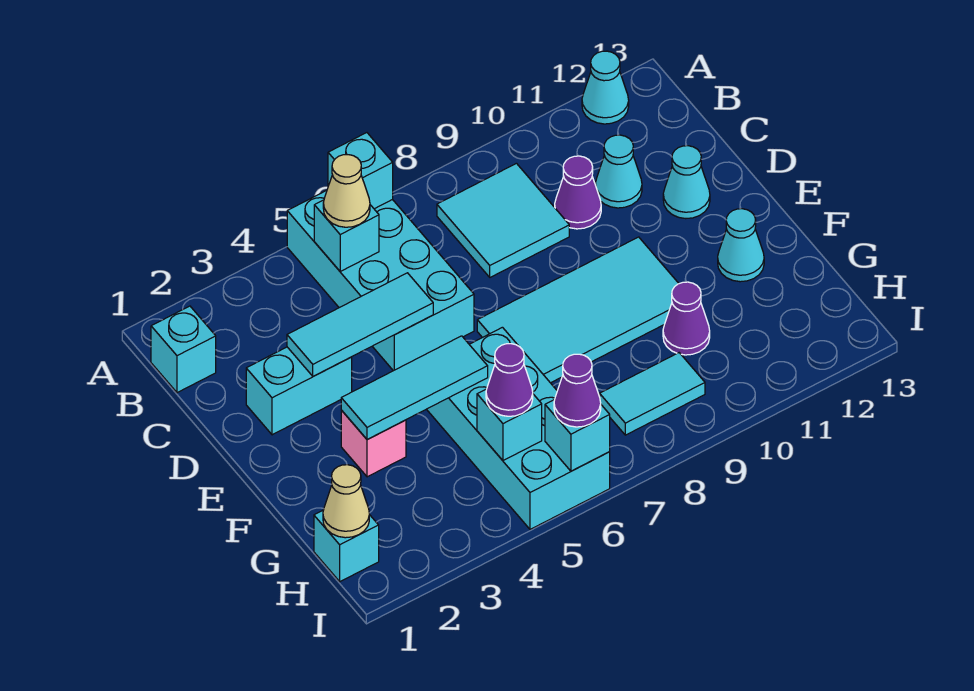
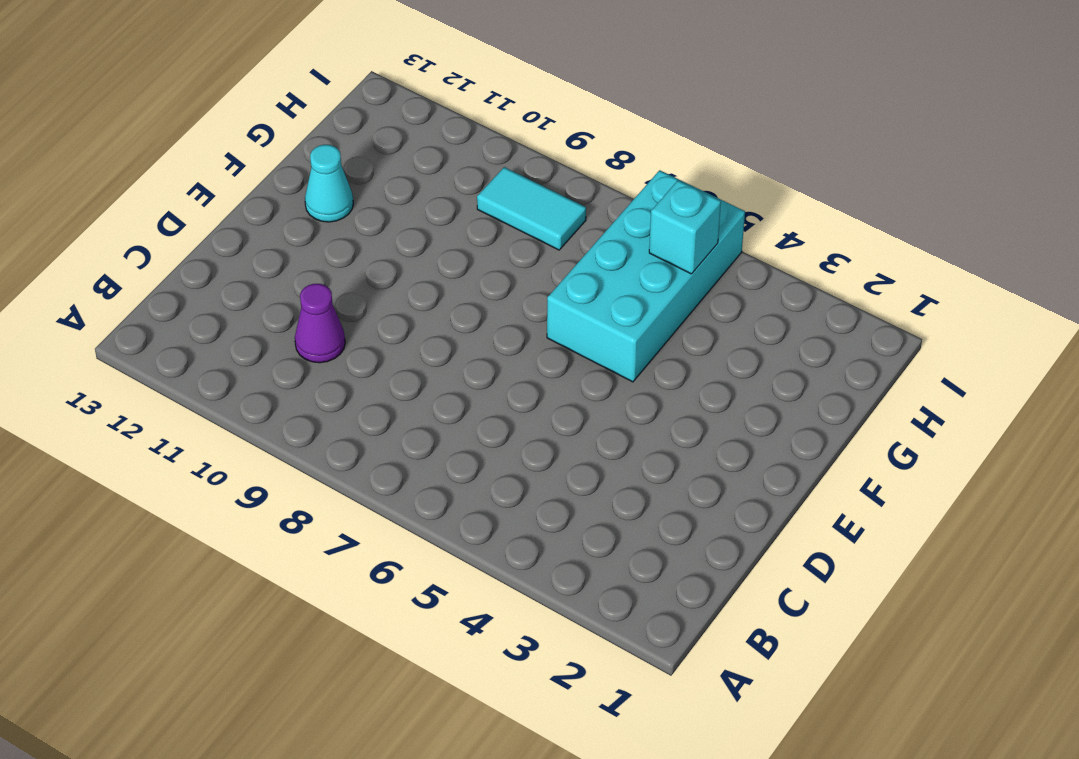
none -> cyan brick A5:D6 level 1
none -> cyan cone A12 level 1
none -> cyan brick B1 level 1

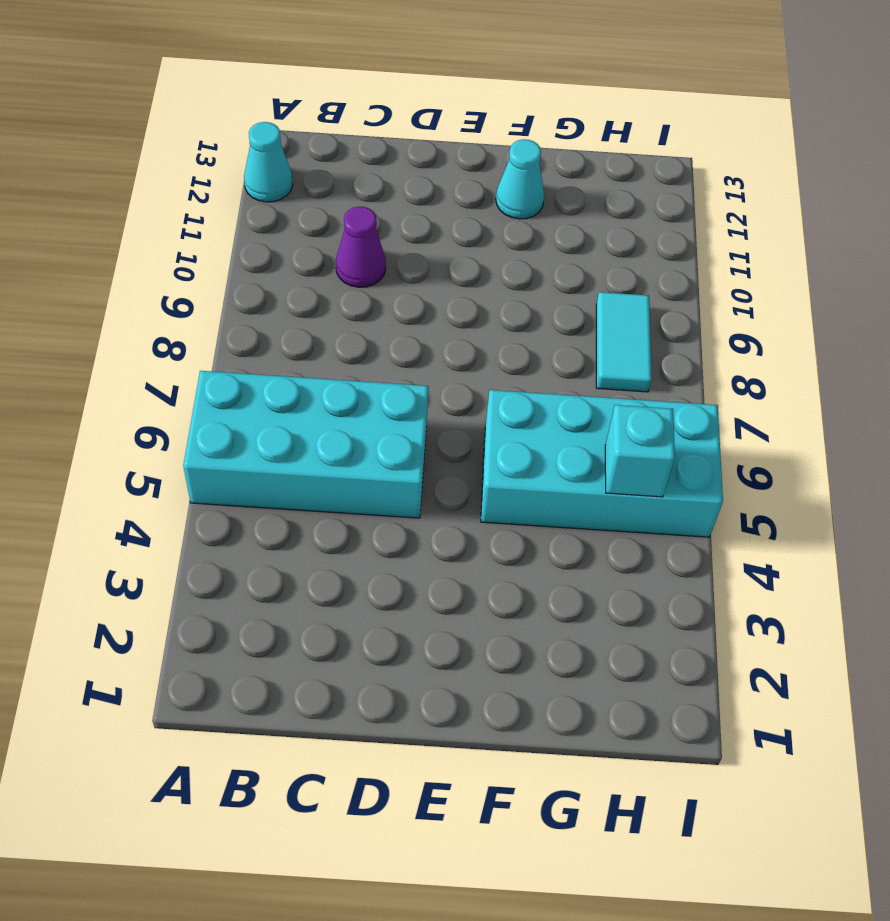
none -> cyan brick B1 level 1
none -> cyan tile B8:C9 level 1
none -> cyan cone C11 level 1

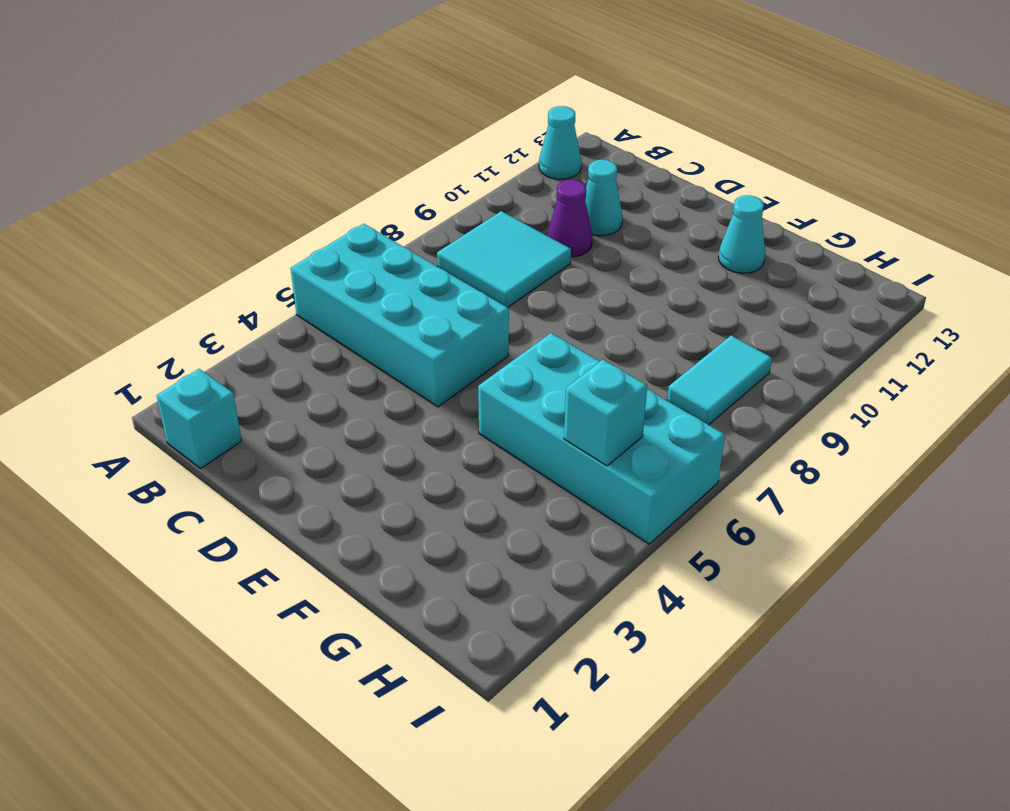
none -> cyan brick D2:D3 level 1
none -> cyan cone D12 level 1
none -> cyan tile E7:F10 level 1

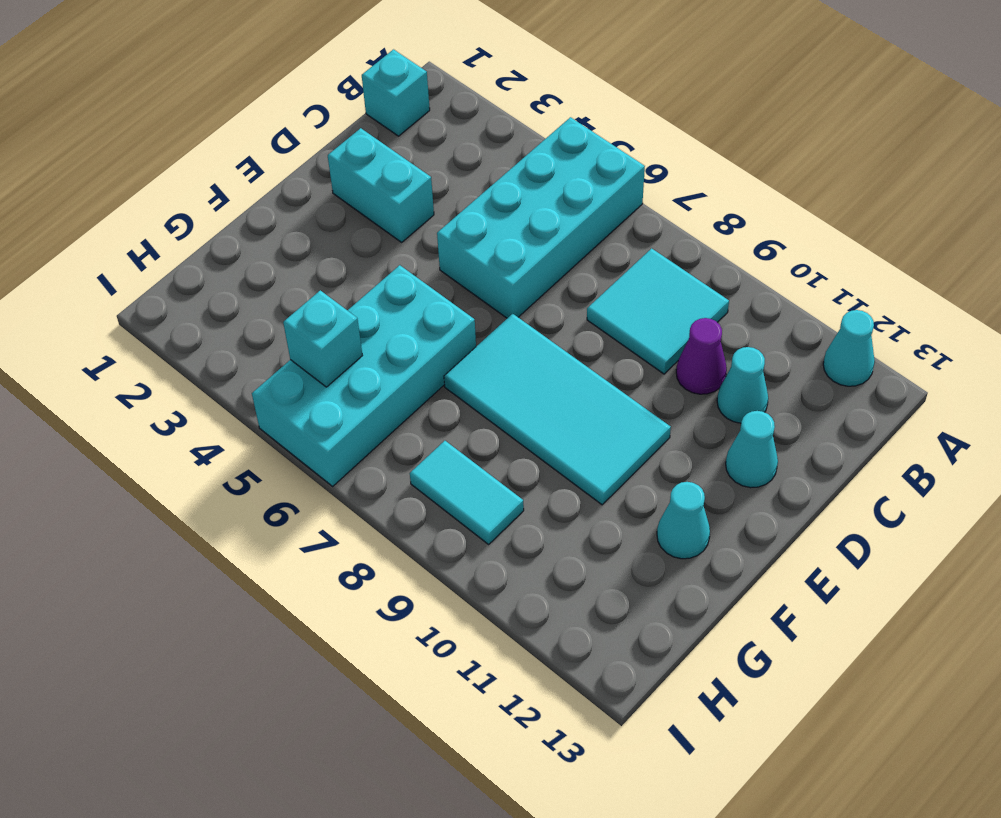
none -> pink brick F3 level 1
none -> purple cone G10 level 1
none -> cyan brick H1 level 1

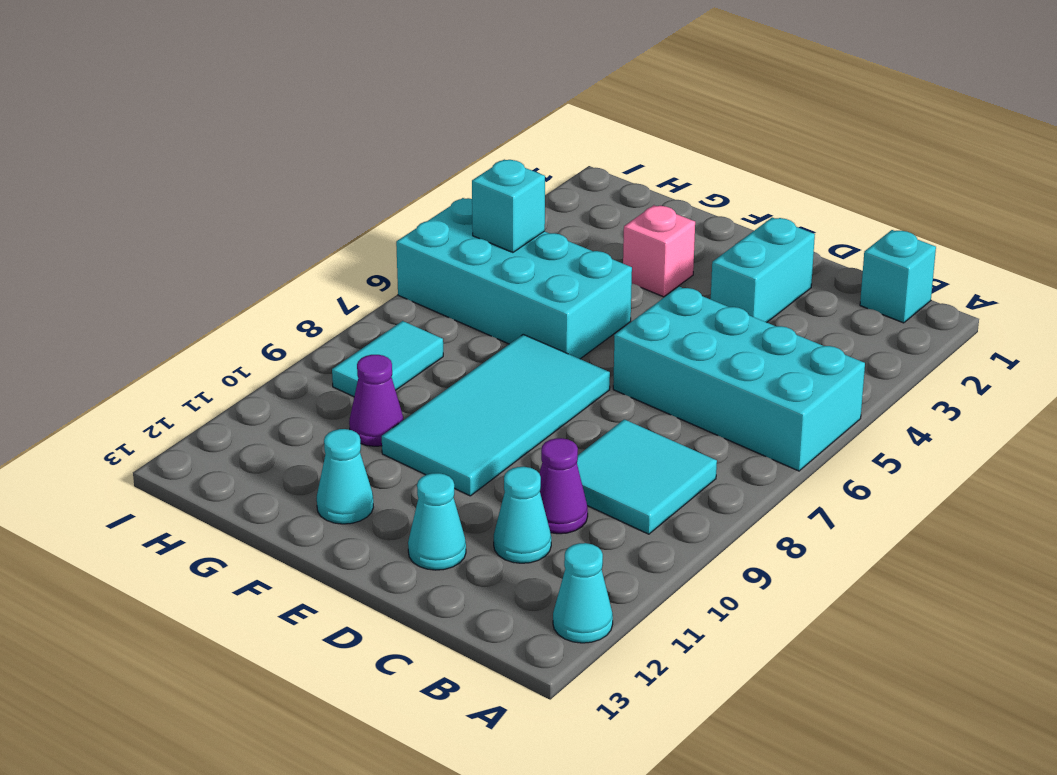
none -> cyan brick H1 level 1
none -> cyan brick A6 level 2
none -> cyan brick B5 level 2

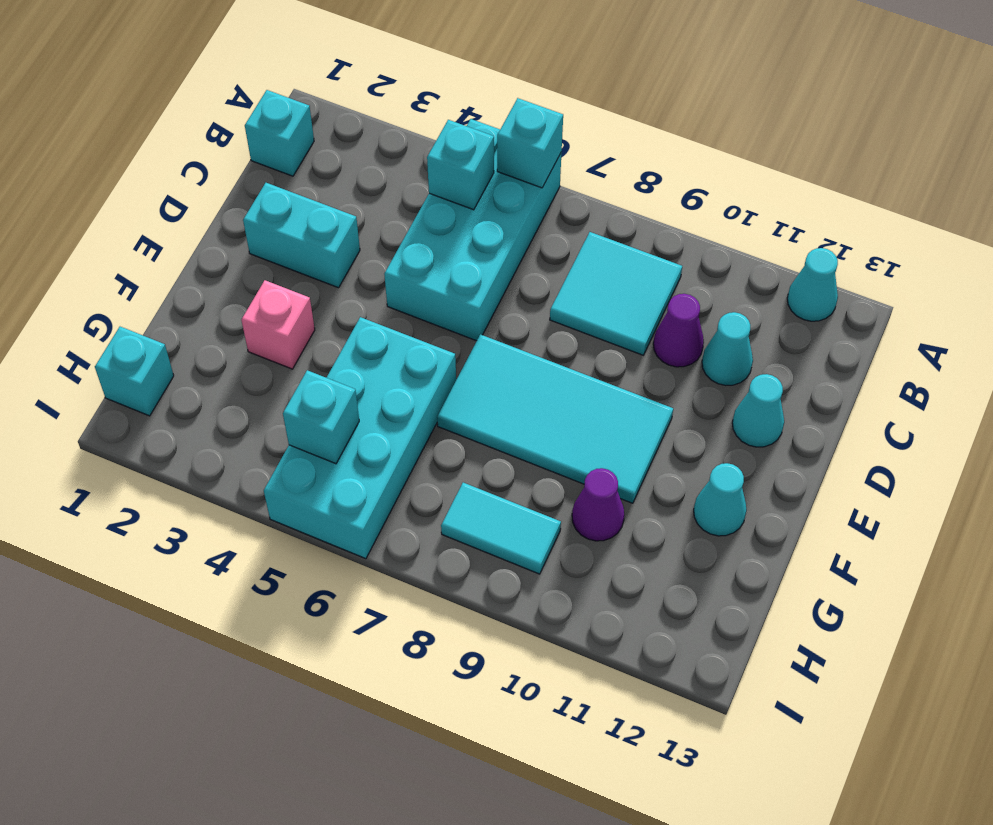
none -> cyan tile D3:D5 level 2
none -> cyan tile F3:F5 level 2
none -> tan cone H1 level 2

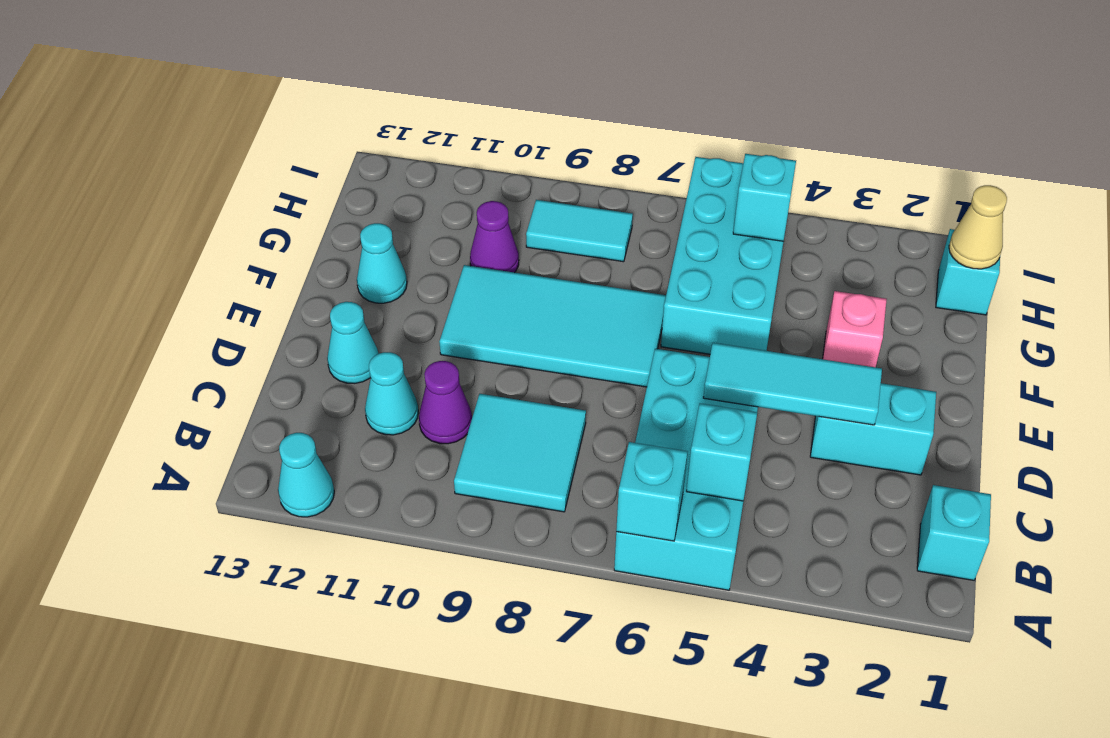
none -> cyan tile F3:F5 level 2
none -> cyan brick I6 level 2
none -> tan cone B5 level 3

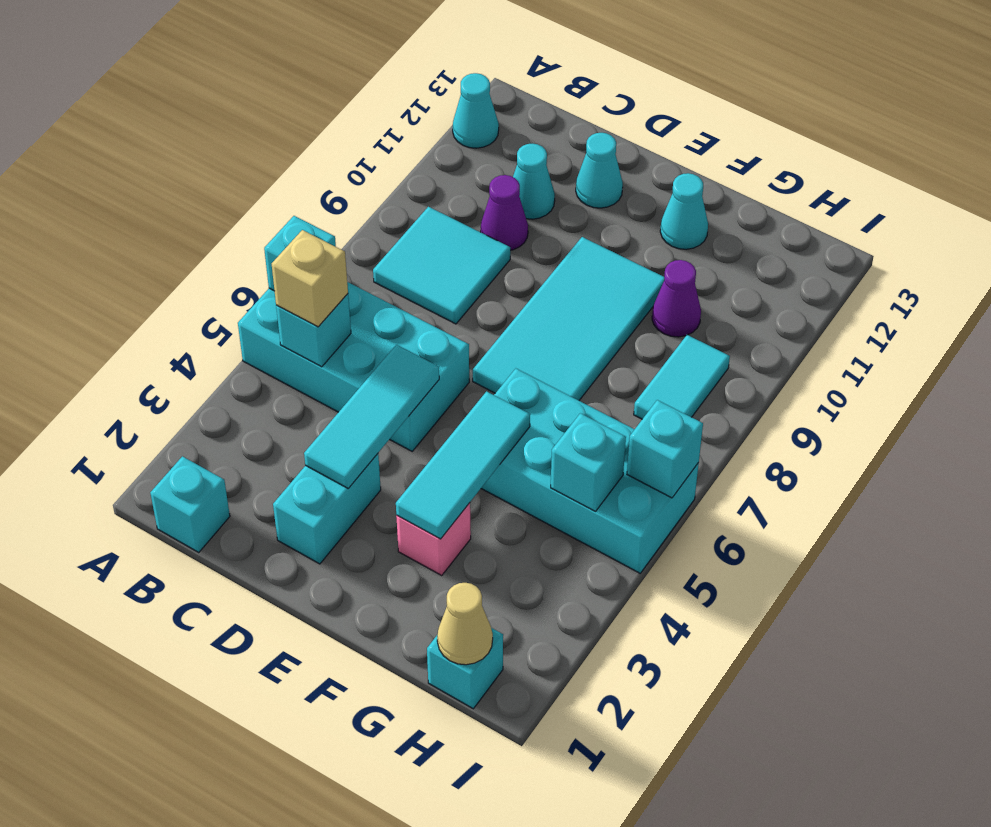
tan brick B5 level 3 -> tan cone B5 level 3
none -> purple cone H5 level 3
none -> purple cone I6 level 3

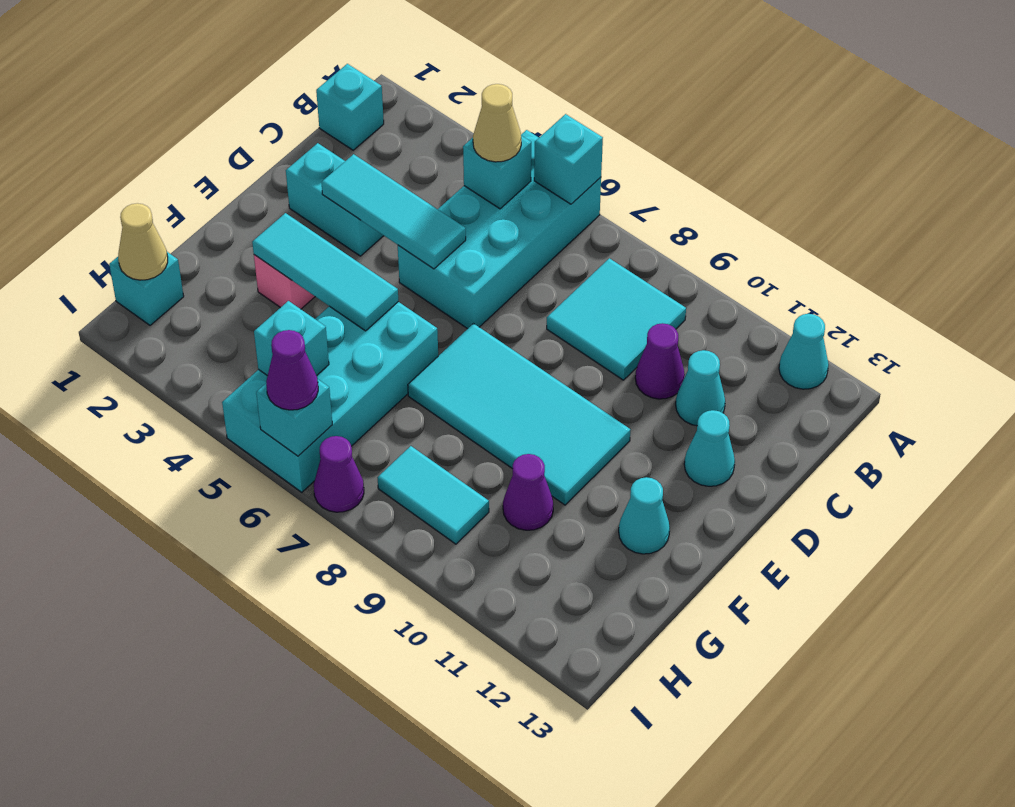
purple cone I7 level 1 -> purple cone H5 level 3

